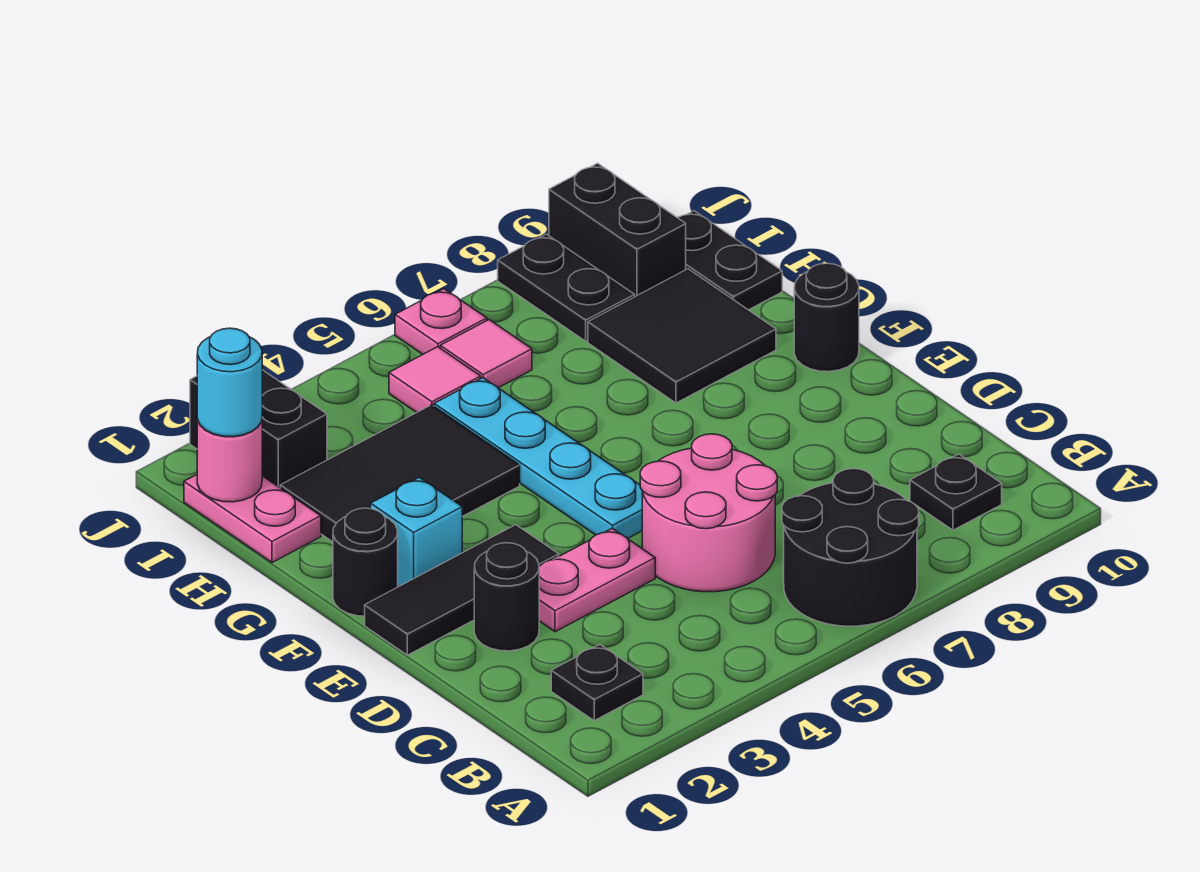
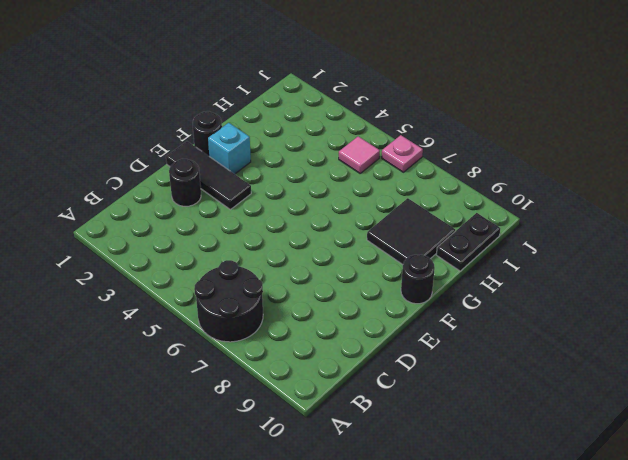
none -> black plate B2 level 1
none -> black plate B9 level 1
none -> pink round brick C5:D6 level 1

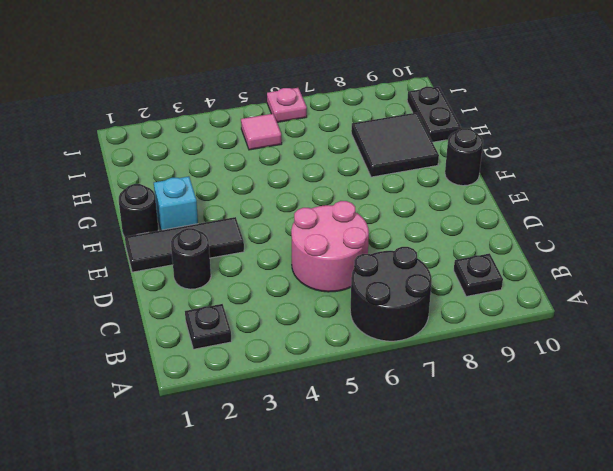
none -> pink plate D3:D4 level 1
none -> cyan plate E5:H5 level 1
none -> black tile G2:H4 level 1

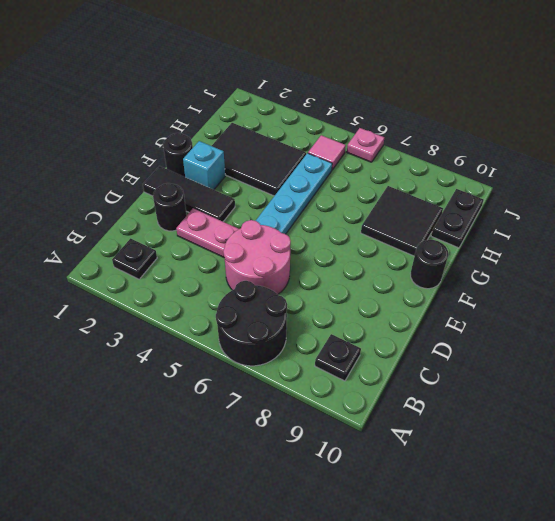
none -> pink plate H1:I1 level 1
none -> black brick I2:J2 level 1
none -> pink tile I6 level 1

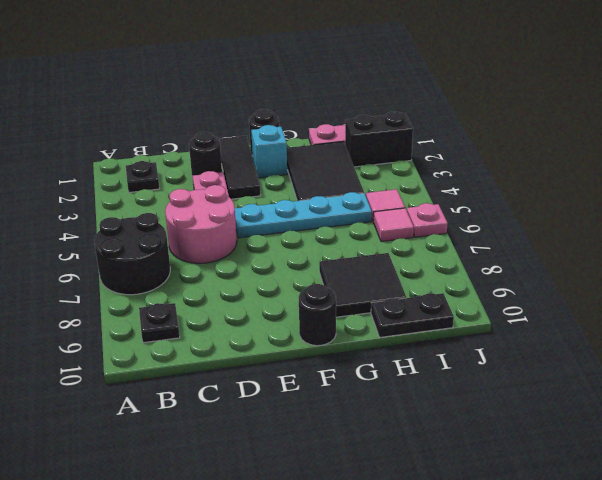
none -> black plate I8:J8 level 1
none -> black brick I9:J9 level 1
none -> pink round brick I1 level 2

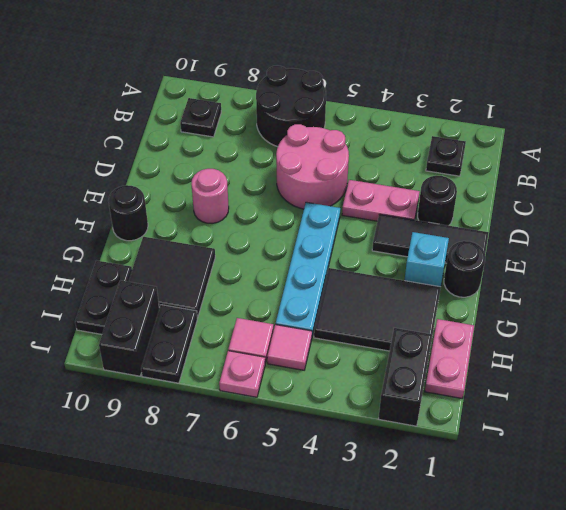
pink round brick E8 level 1 -> pink round brick I1 level 2
none -> cyan round brick I1 level 3

